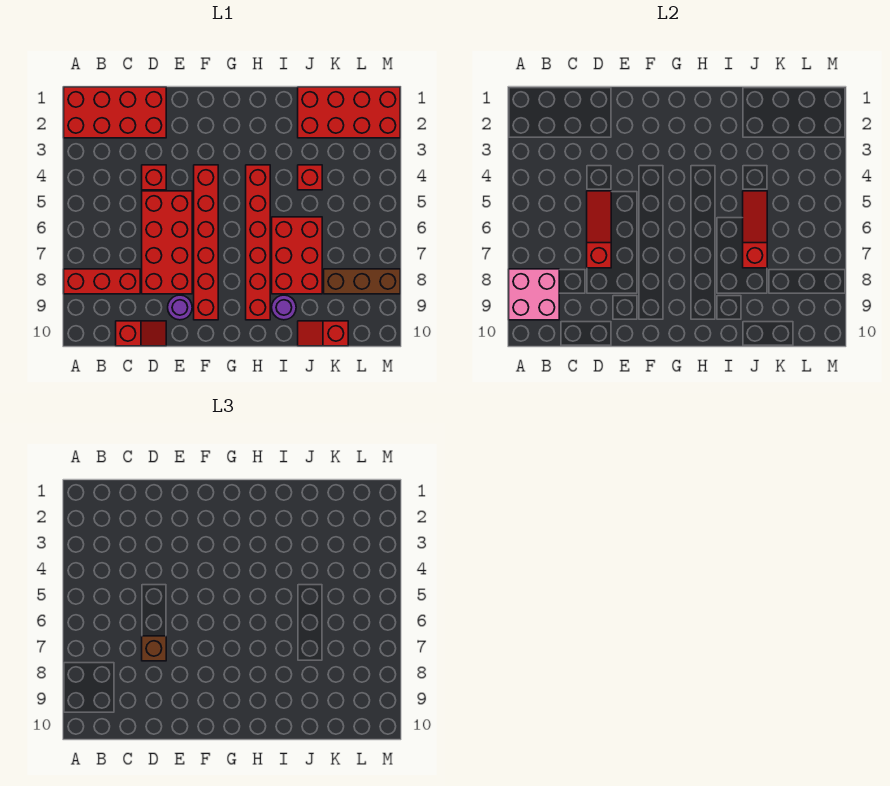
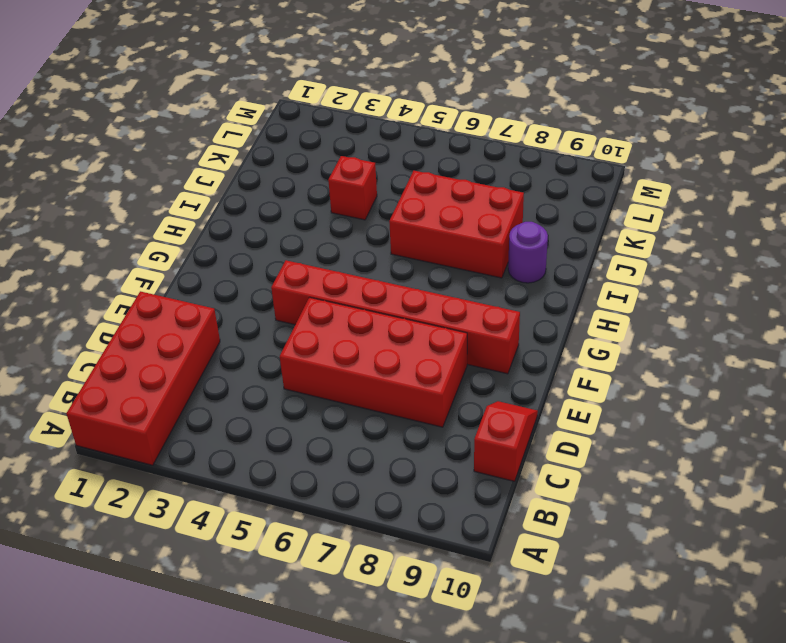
none -> red brick A8:C8 level 1
none -> red brick D4 level 1
none -> purple round brick E9 level 1

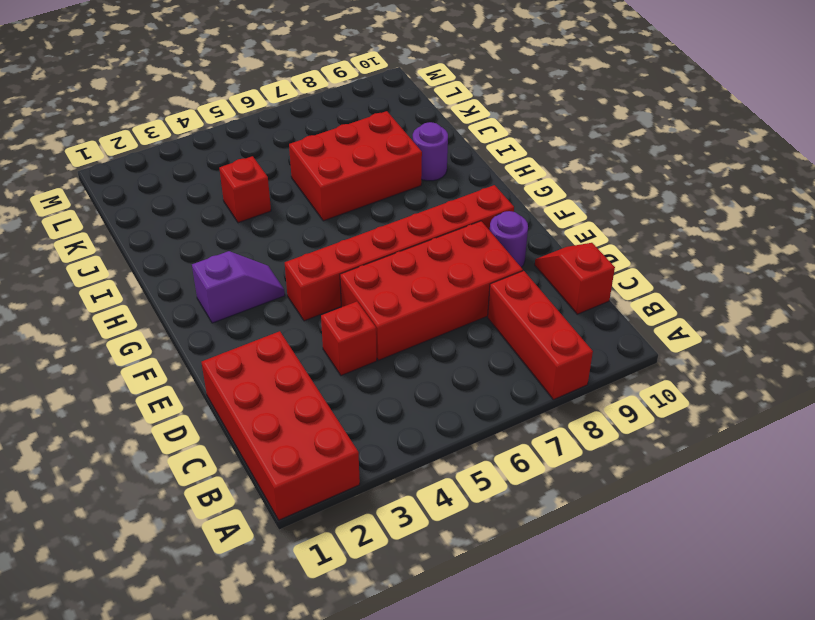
purple slope G2:G3 level 1 top 2 -> none
none -> red brick H4:H9 level 1
none -> red brick J1:M2 level 1
none -> red slope J10:K10 level 1 top K

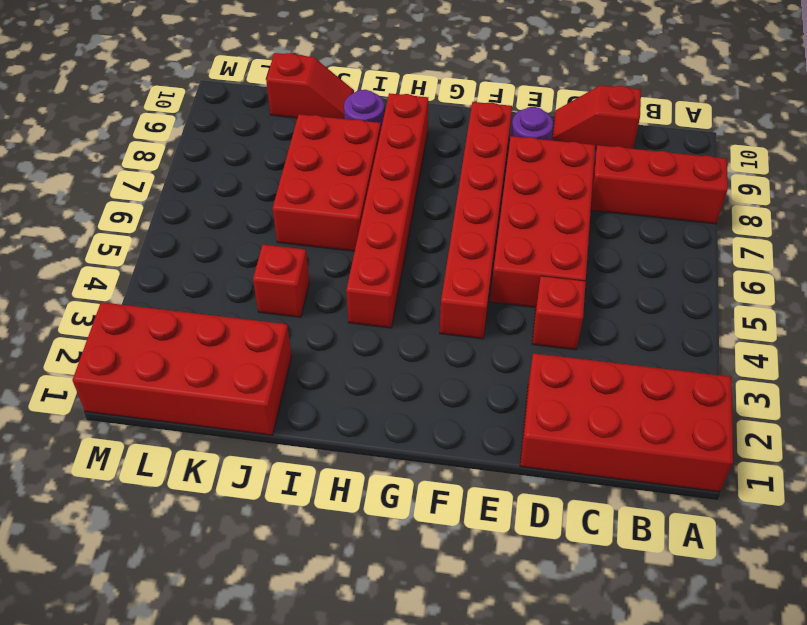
none -> brown brick K8:M8 level 1
none -> pink brick A8:B9 level 2
none -> red slope D5:D7 level 2 top 7

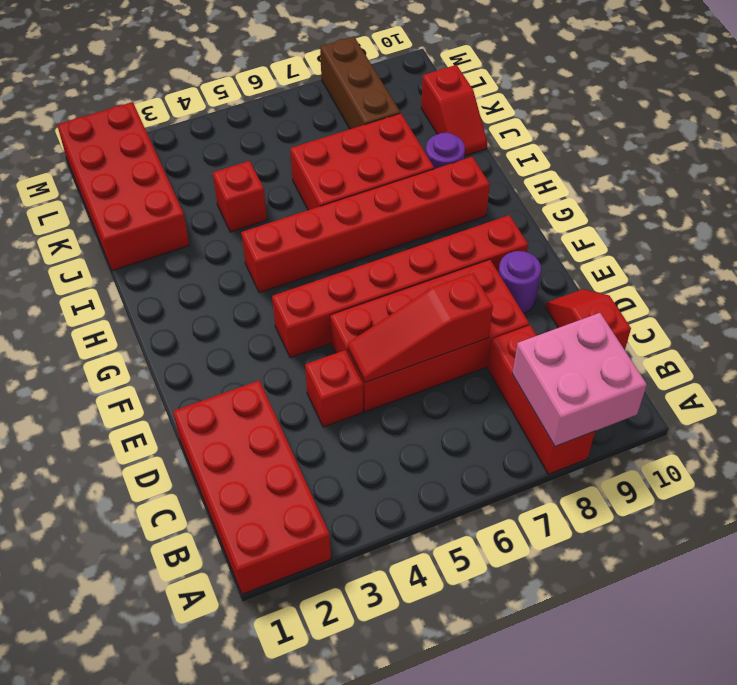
none -> red slope J5:J7 level 2 top 7
none -> brown brick D7 level 3

